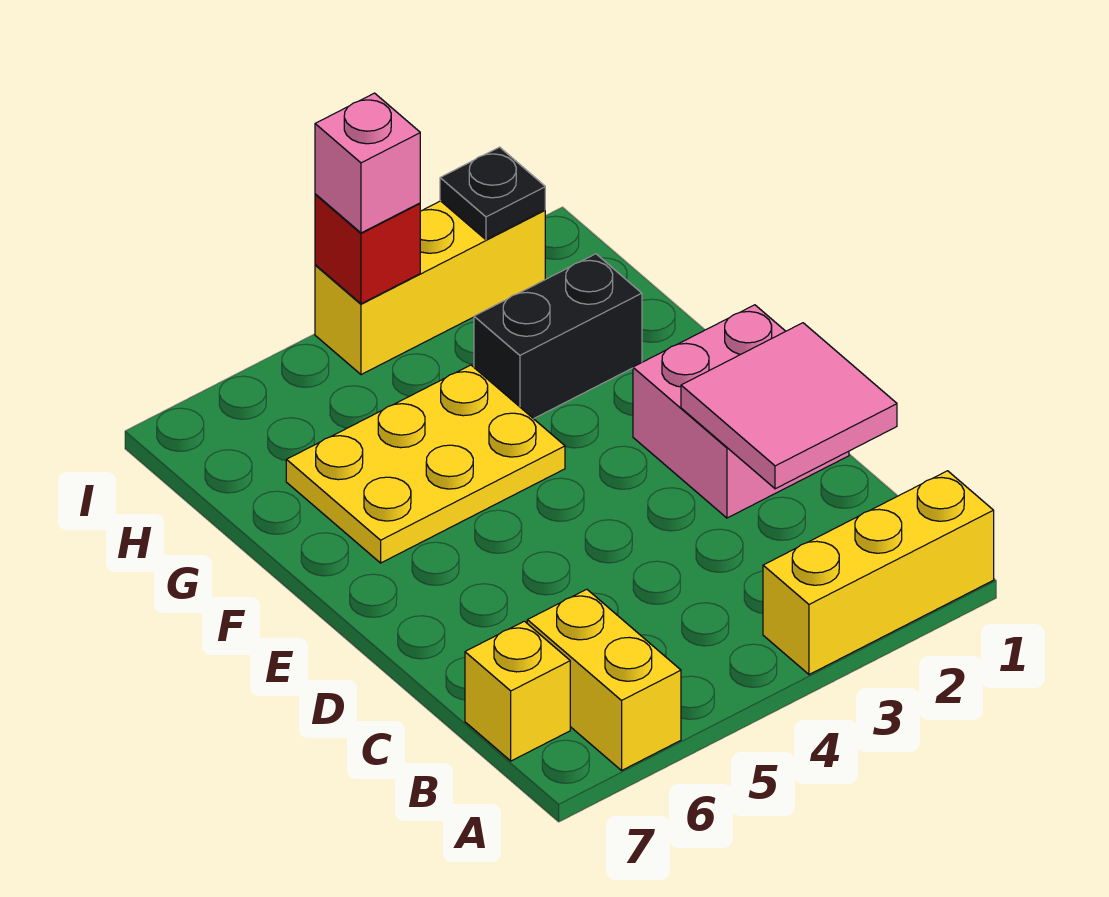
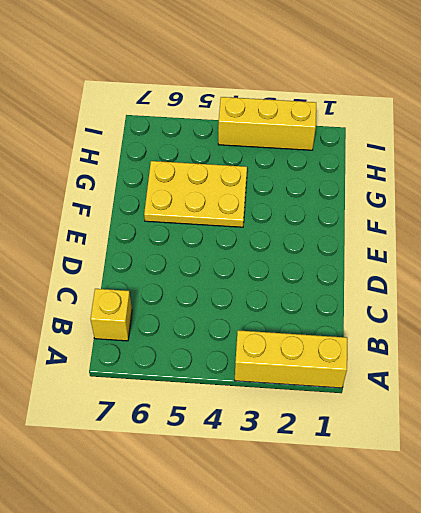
none -> yellow brick A6:B6 level 1
none -> pink brick D1:E2 level 1

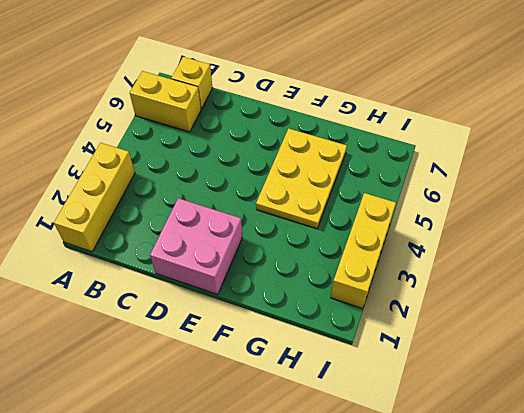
none -> black brick G2:G3 level 1
none -> pink tile C1:D2 level 2

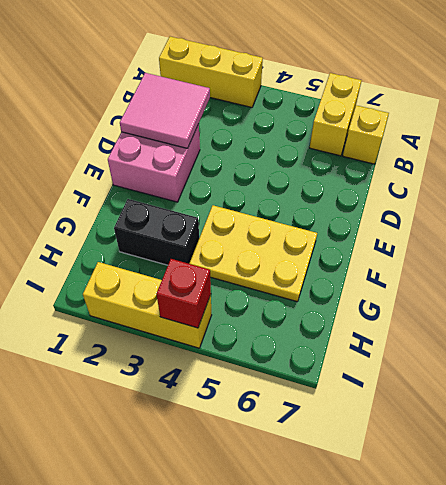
none -> black plate I2 level 2
none -> pink brick I4 level 3

